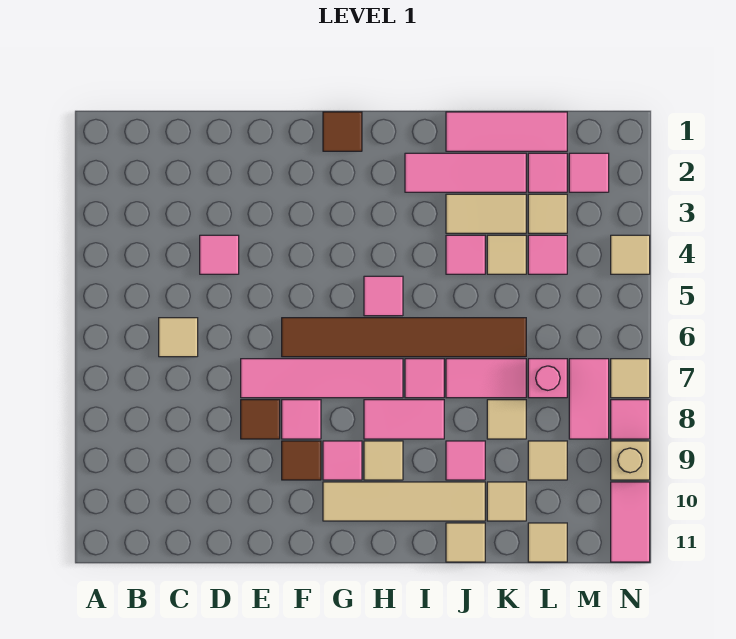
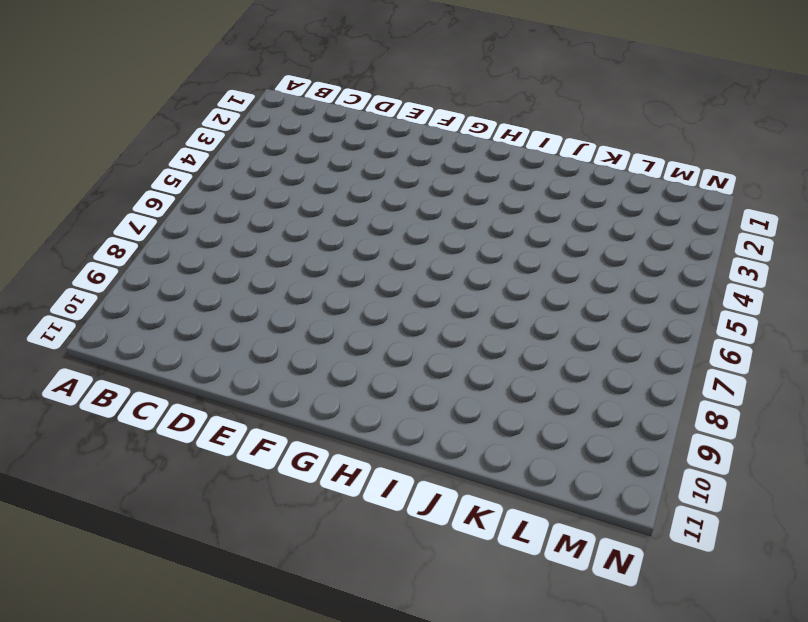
none -> tan tile C6 level 1
none -> pink tile D4 level 1
none -> pink tile E7:H7 level 1
none -> brown tile E8 level 1

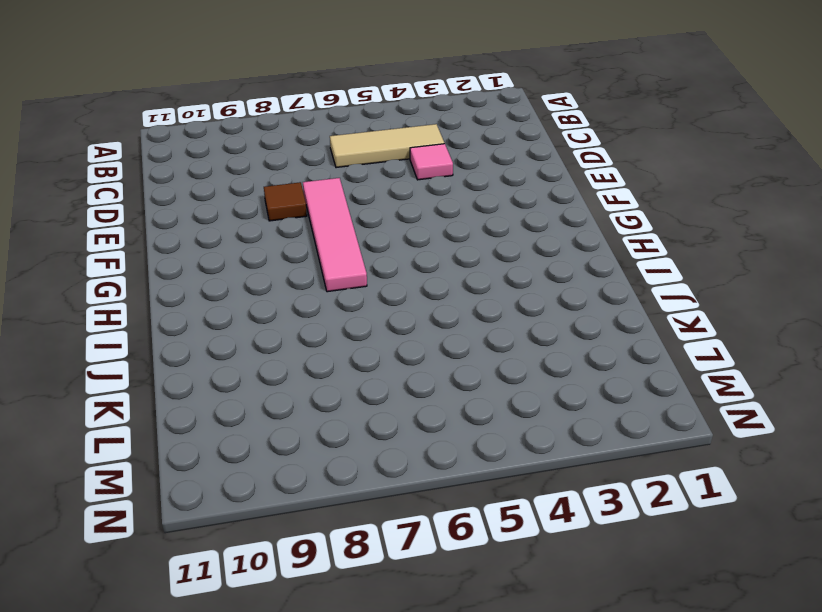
tan tile C4:C6 level 1 -> tan tile C6 level 1
none -> brown tile F6:K6 level 1
none -> pink tile F8 level 1
none -> brown tile F9 level 1
none -> brown tile G1 level 1

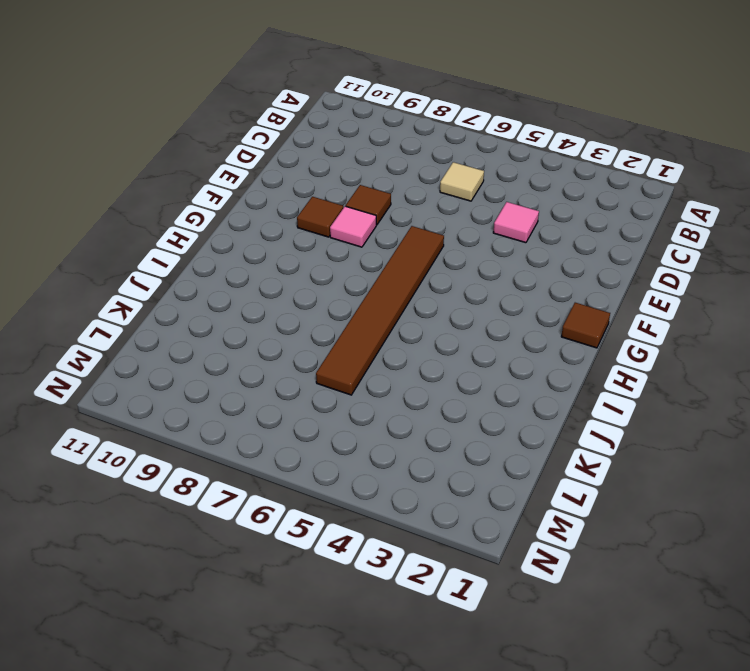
none -> pink tile E7:H7 level 1
none -> pink tile G9 level 1
none -> tan tile G10:J10 level 1
none -> pink tile H5 level 1

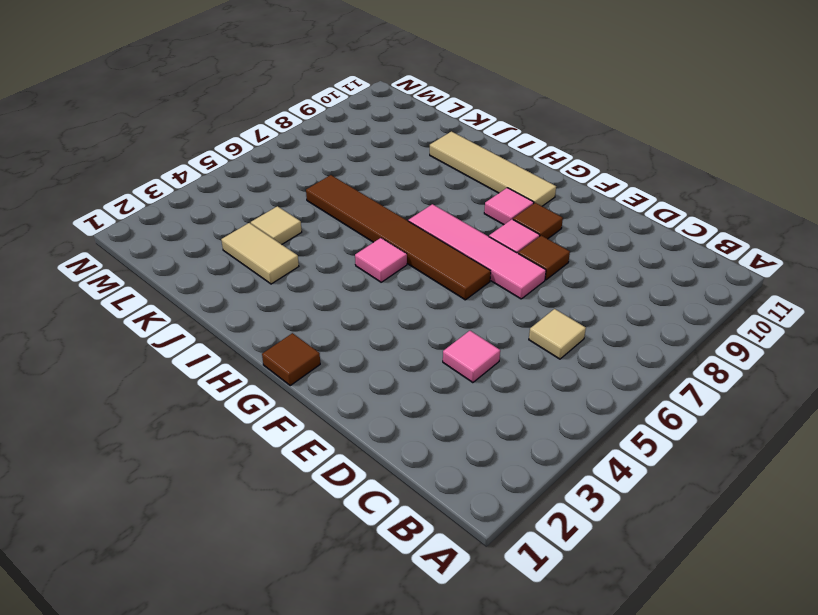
none -> pink tile H8:I8 level 1
none -> tan tile H9 level 1
none -> pink tile I2:K2 level 1
none -> pink tile I7 level 1

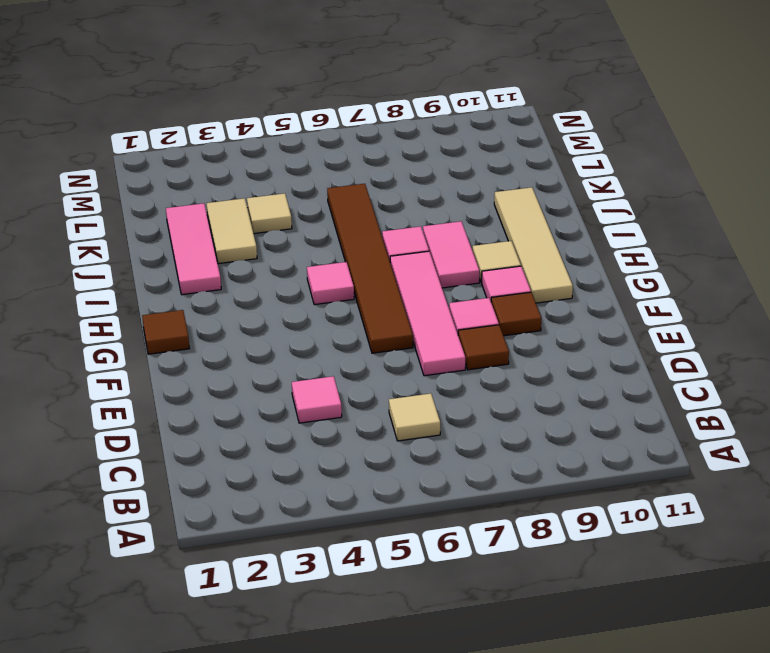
none -> pink tile J1:L1 level 1
none -> pink tile J4 level 1
none -> pink tile J7:K7 level 1
none -> pink tile J9 level 1

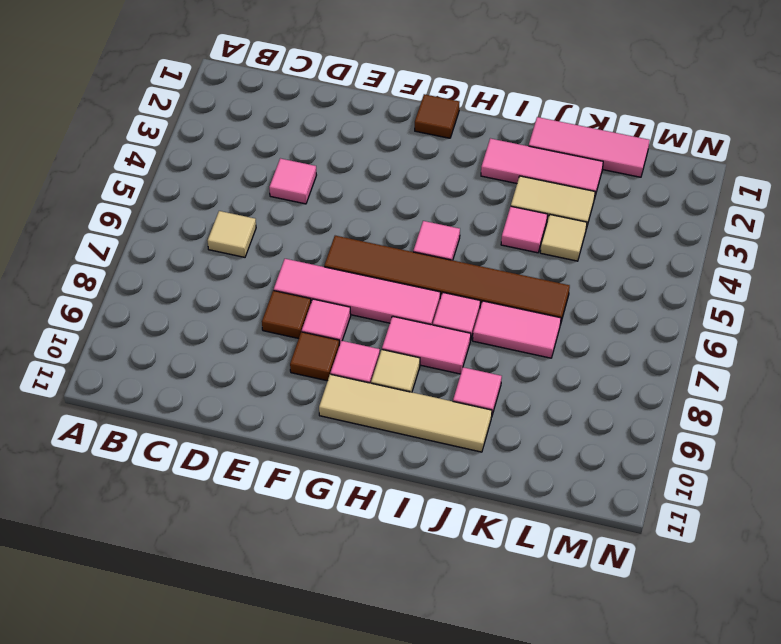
none -> tan tile J11 level 1
none -> tan tile K8 level 1
none -> tan tile K10 level 1
none -> pink tile L2 level 1

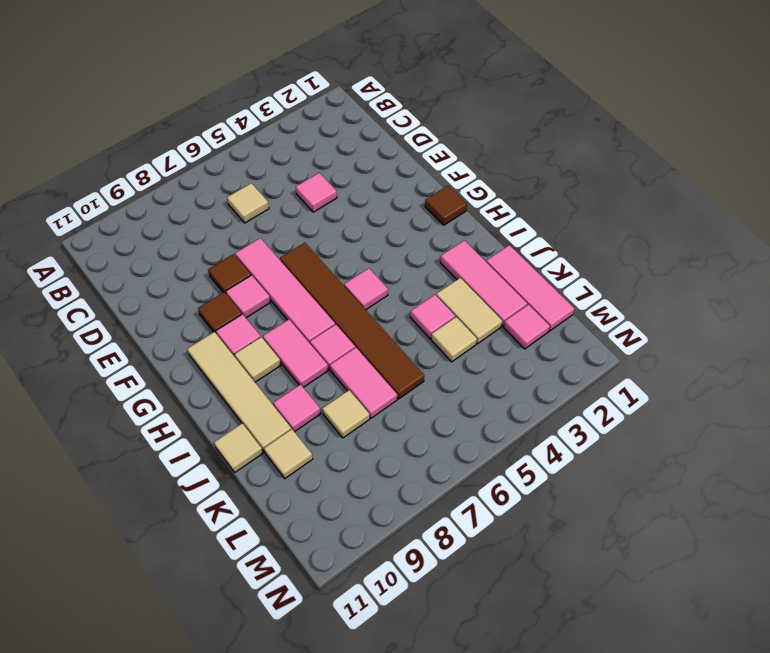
none -> tan tile L3 level 1
none -> pink tile L4 level 1
none -> pink brick L7 level 1
none -> tan tile L9 level 1

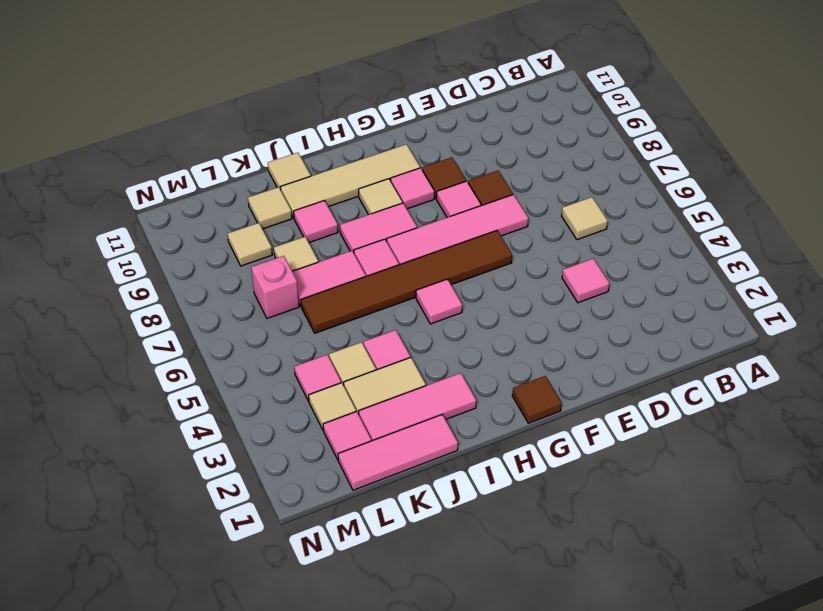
none -> tan tile L11 level 1
none -> pink tile M2 level 1
none -> pink tile M7:M8 level 1
none -> tan tile N4 level 1

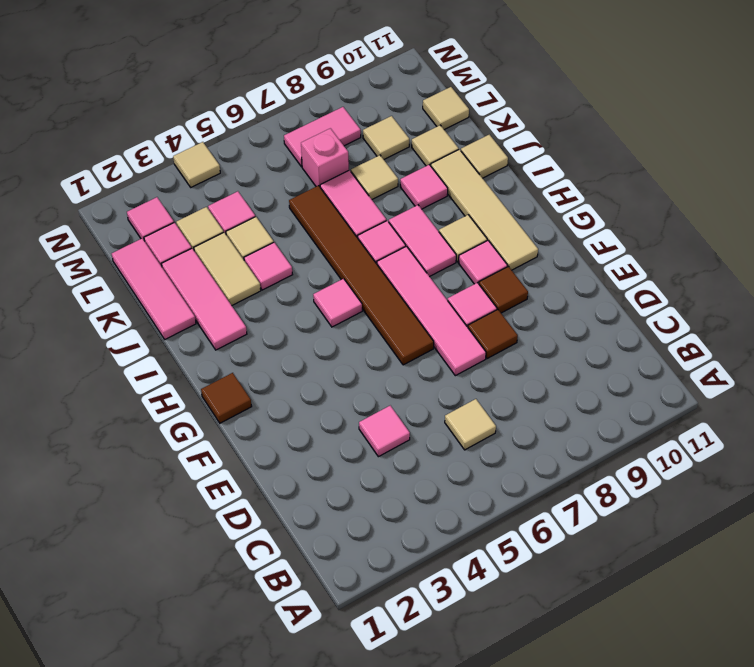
none -> tan tile N7 level 1
none -> pink tile N8 level 1
none -> tan brick N9 level 1
none -> pink tile N10:N11 level 1

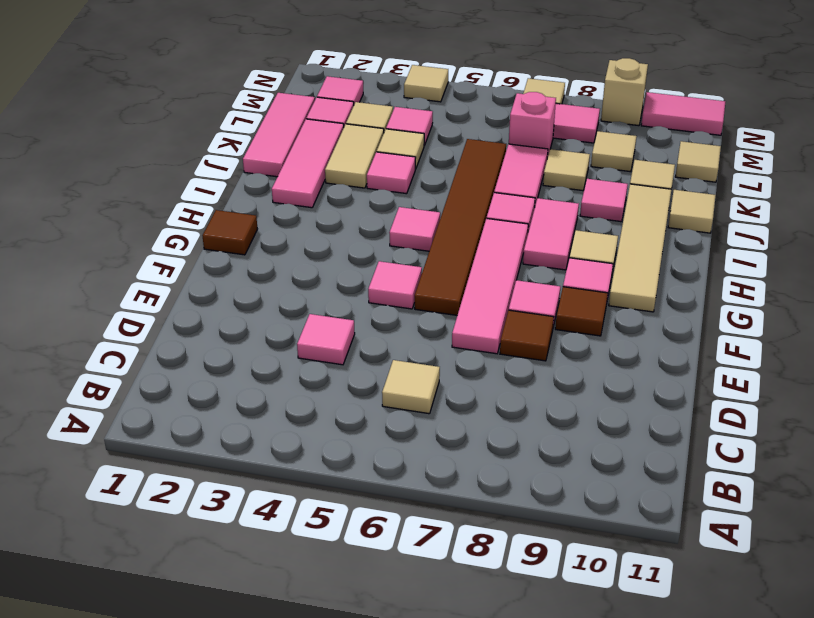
pink tile F5 level 1 -> pink tile N8 level 1

